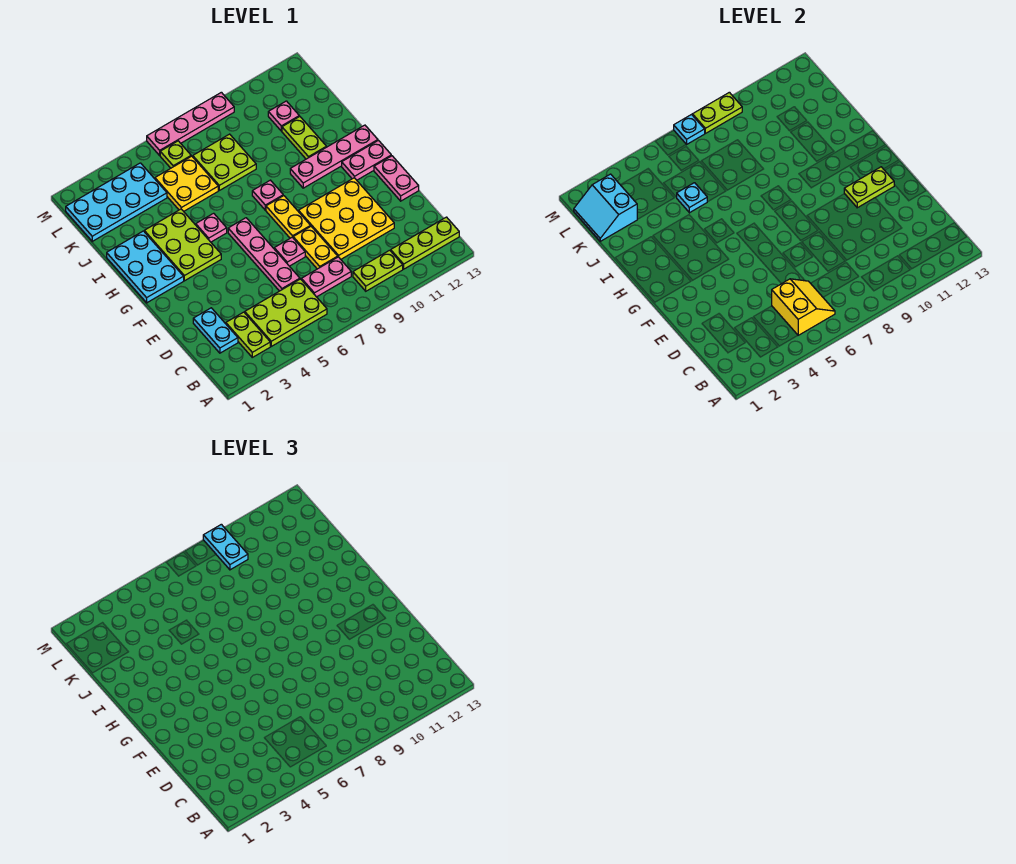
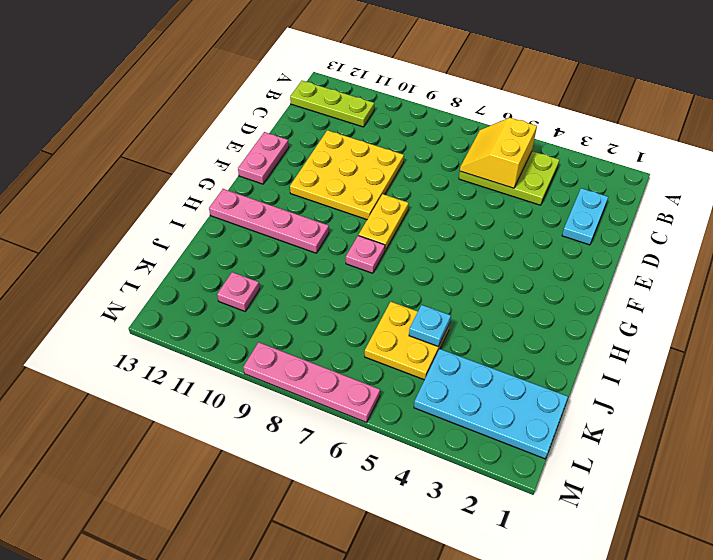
none -> lime plate B3:C3 level 1
none -> lime plate B9:B10 level 1
none -> pink plate C7:C8 level 1
none -> pink plate D6:G6 level 1

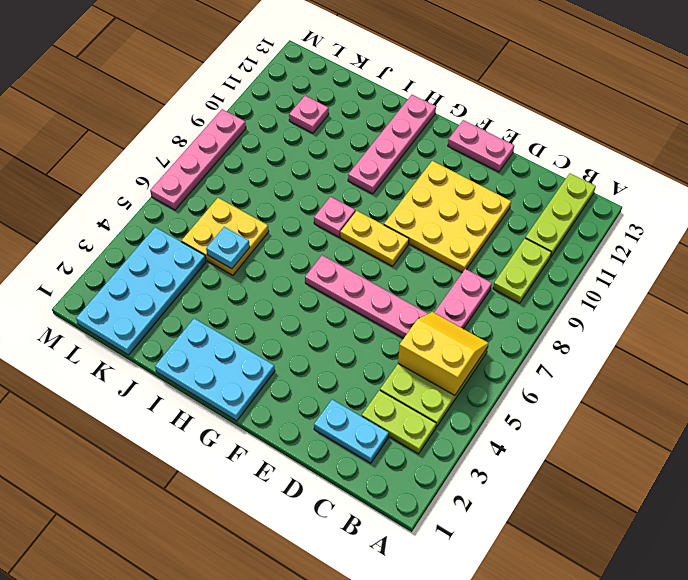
none -> yellow plate D8:E8 level 1
none -> pink plate E7 level 1
none -> lime plate G3:I4 level 1
none -> pink plate G12:G13 level 1

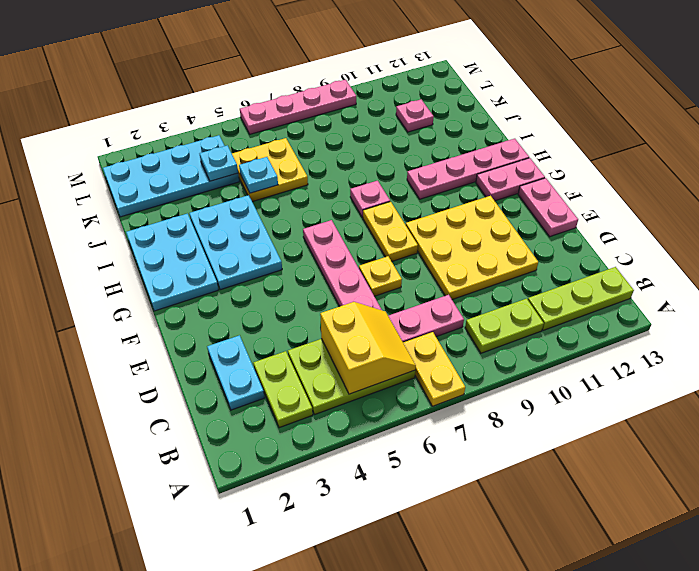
yellow plate A7:B7 level 1 -> yellow plate D8:E8 level 1
yellow plate E7 level 1 -> pink plate E7 level 1
cyan plate G3:I4 level 1 -> lime plate G3:I4 level 1
cyan plate K4 level 2 -> cyan plate M7 level 2
none -> pink plate H5 level 1
none -> lime plate I11:J11 level 1
none -> lime plate J7:K8 level 1
none -> lime plate L6 level 1

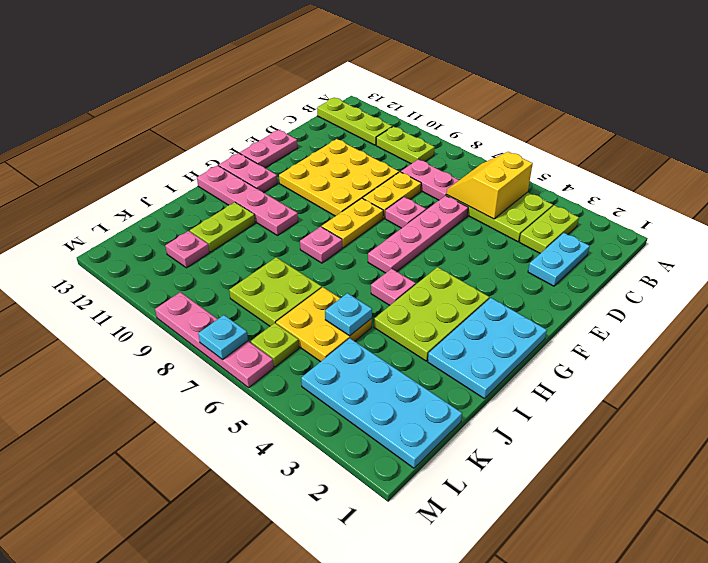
none -> lime plate F11:F12 level 2
none -> cyan slope K1:L2 level 2 top 2
none -> lime plate M8:M9 level 2
none -> cyan plate L9:M9 level 3

